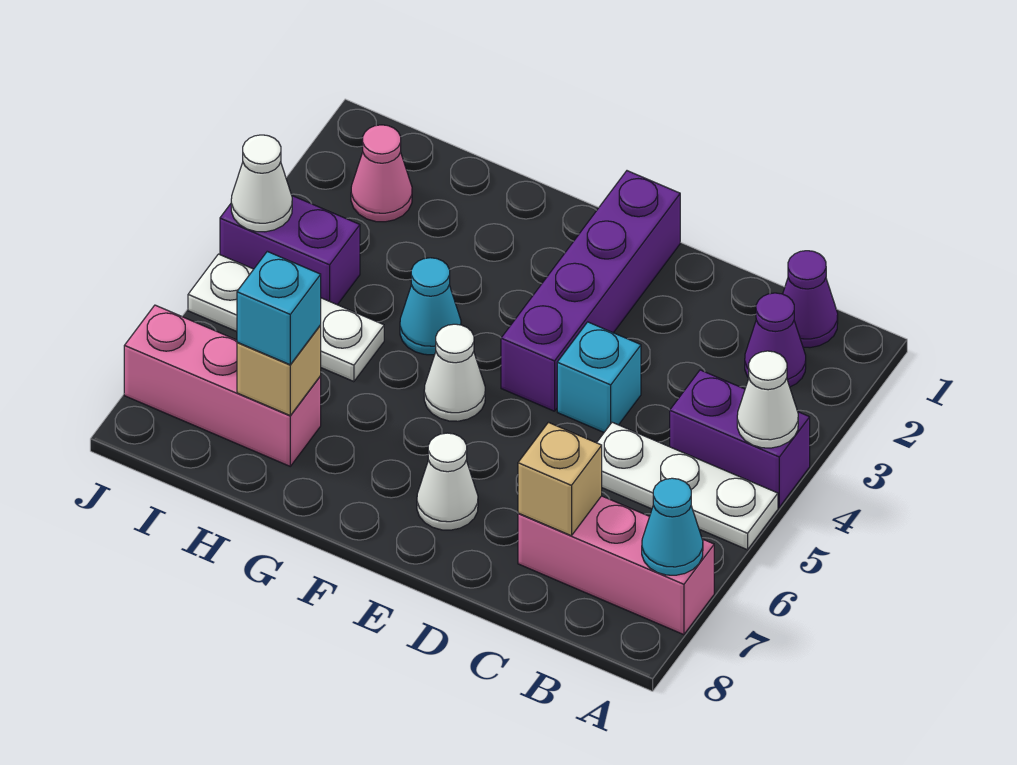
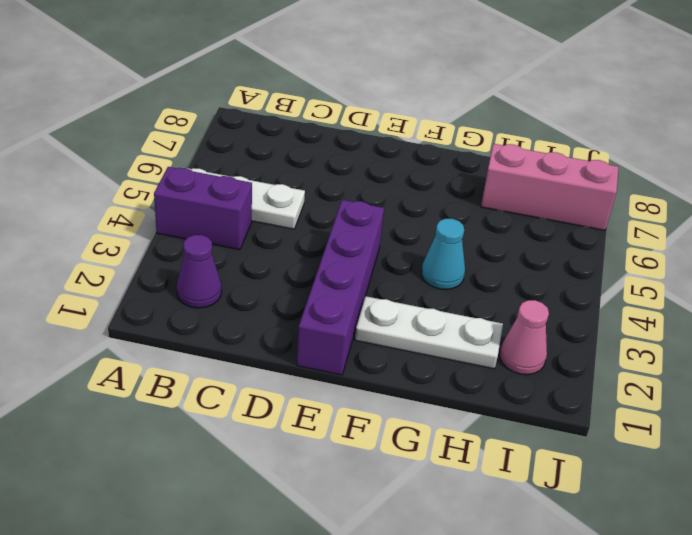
white plate F2:H2 level 1 -> white plate H5:J5 level 1
none -> pink brick A7:C7 level 1
none -> purple cone B1 level 1
none -> cyan brick D4 level 1

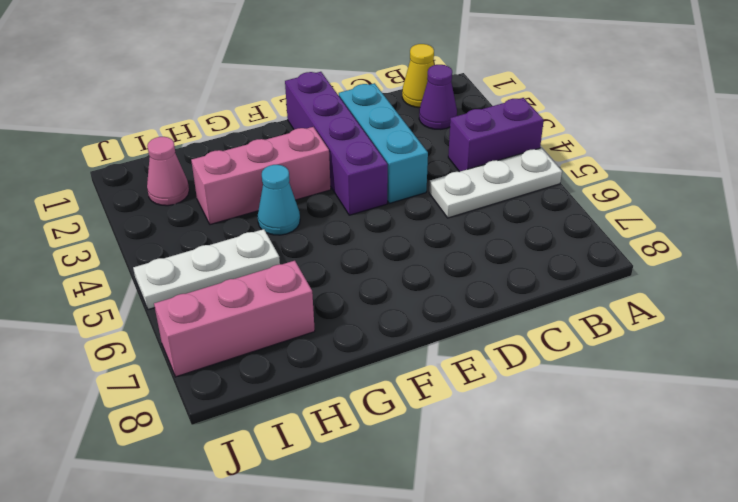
yellow cone B1 level 1 -> purple cone B1 level 1
cyan brick D2:D4 level 1 -> cyan brick D4 level 1
pink brick F3:H3 level 1 -> pink brick A7:C7 level 1
none -> white cone E7 level 1
none -> white cone F5 level 1
none -> purple brick I4:J4 level 1

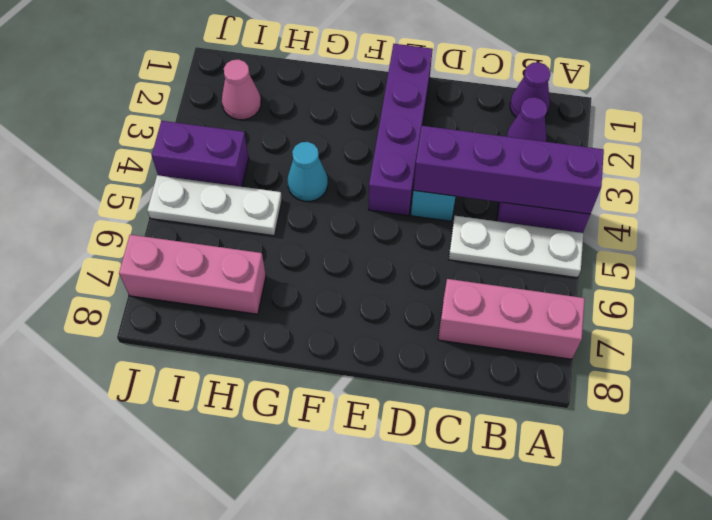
purple brick A4:D4 level 2 -> white cone A4 level 2
none -> white cone E7 level 1
none -> white cone F5 level 1
none -> cyan cone A7 level 2

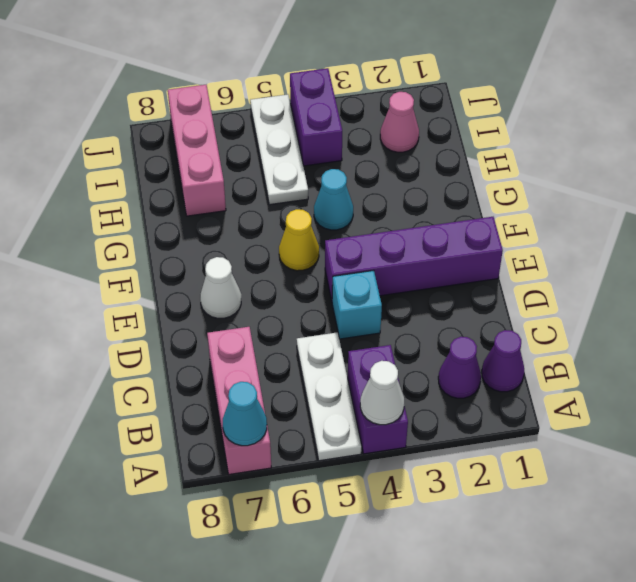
yellow cone F5 level 1 -> white cone F5 level 1
none -> tan brick C7 level 2
none -> tan brick H7 level 2
none -> white cone J4 level 2

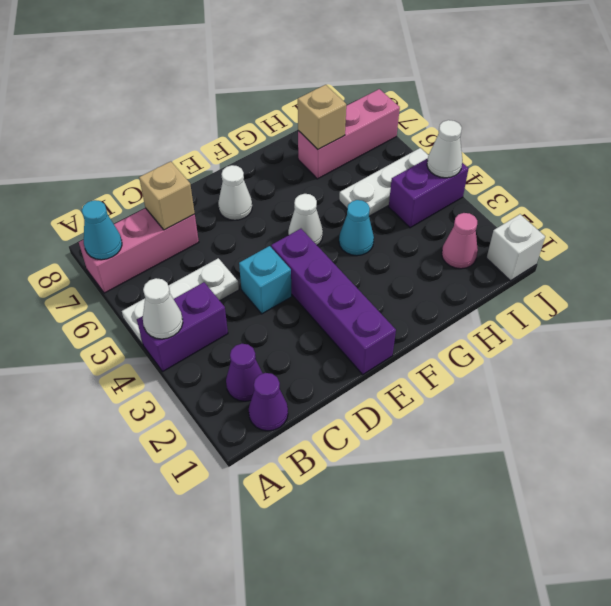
white brick J1 level 1 -> none
none -> cyan brick H7 level 3

